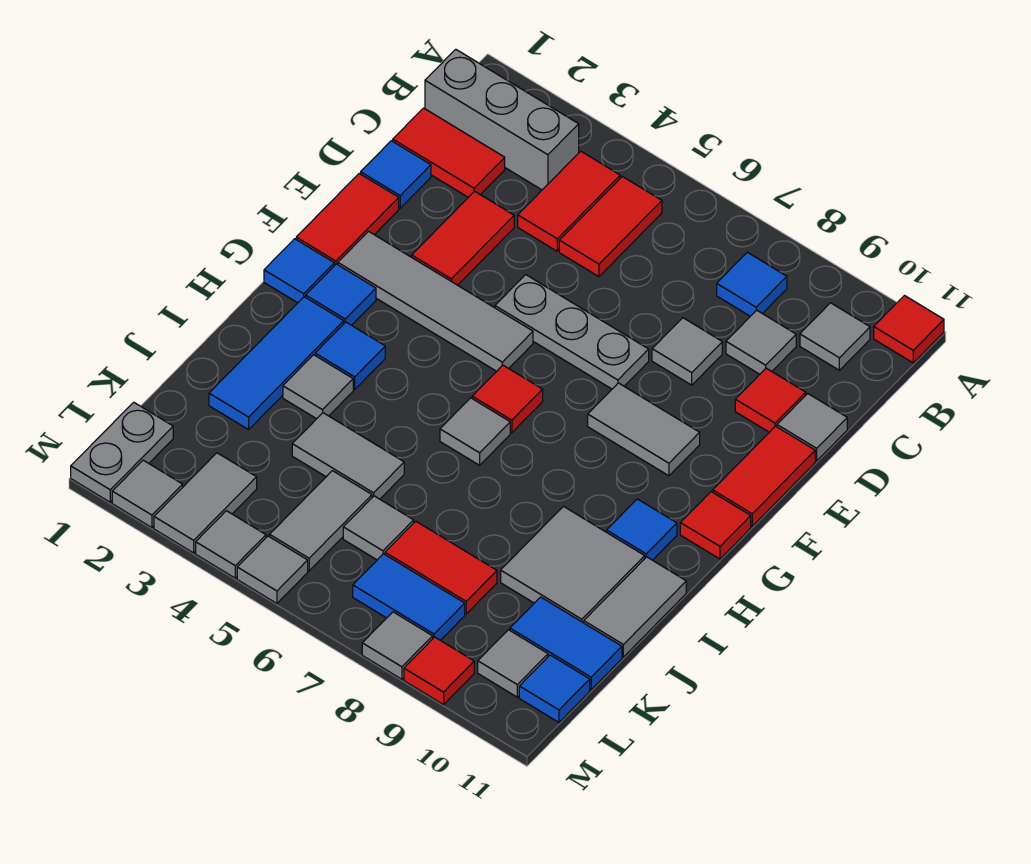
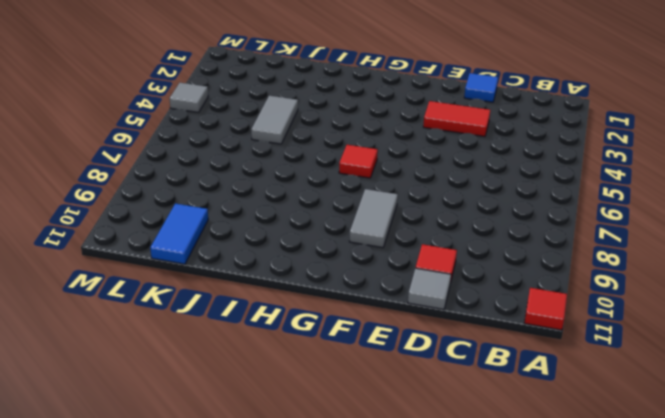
none -> grey brick B1:B3 level 1
none -> red tile B4:C4 level 1
none -> red tile B5:C5 level 1
none -> blue tile B8 level 1

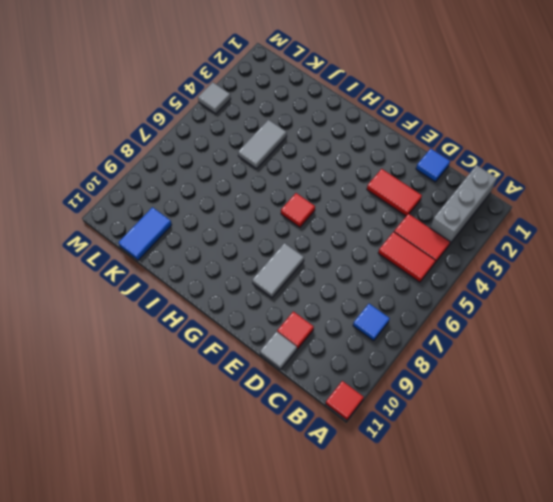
none -> grey tile B10 level 1
none -> red tile C1:C2 level 1
none -> grey tile C9 level 1
none -> grey tile D8 level 1

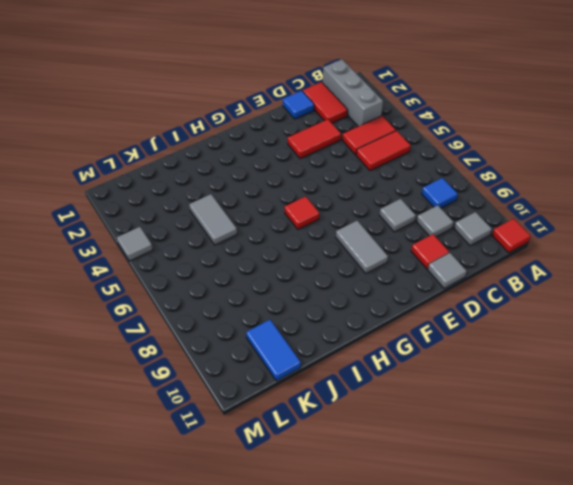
none -> red tile E1:F1 level 1
none -> grey plate E5:E7 level 1
none -> red tile E11:F11 level 1
none -> grey tile F2:F5 level 1

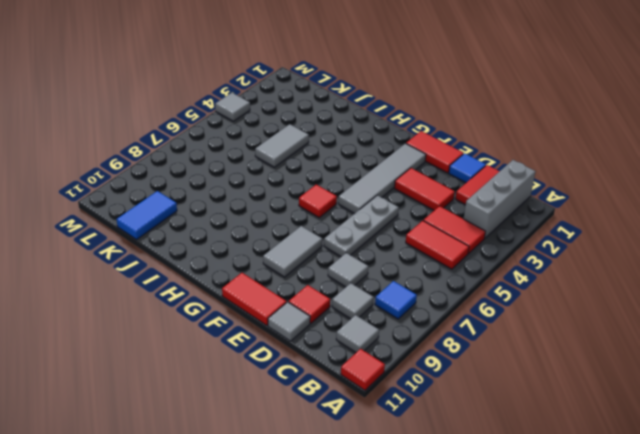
none -> blue tile G1 level 1
none -> blue tile G2 level 1
none -> red tile G11 level 1
none -> blue tile H2:J2 level 1

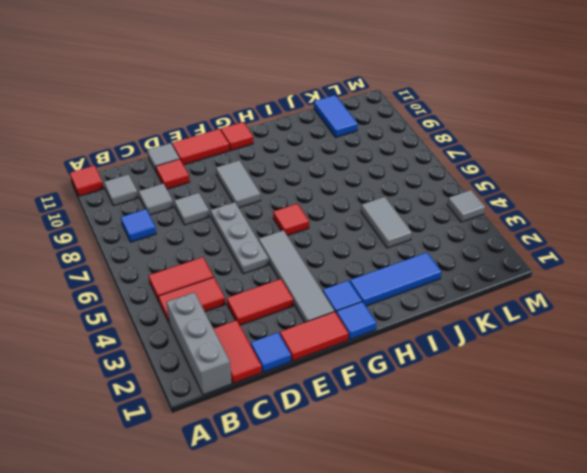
none -> blue tile H3 level 1
none -> grey tile H6 level 1
none -> blue tile H10 level 1
none -> grey tile I3 level 1

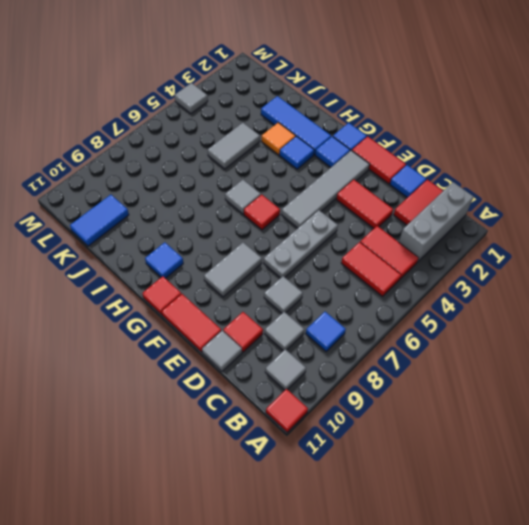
orange tile I3 level 1 -> grey tile I3 level 1
none -> grey tile I9:J10 level 1
none -> grey tile I11:J11 level 1
none -> grey tile K5:L5 level 1
none -> grey tile K6 level 1

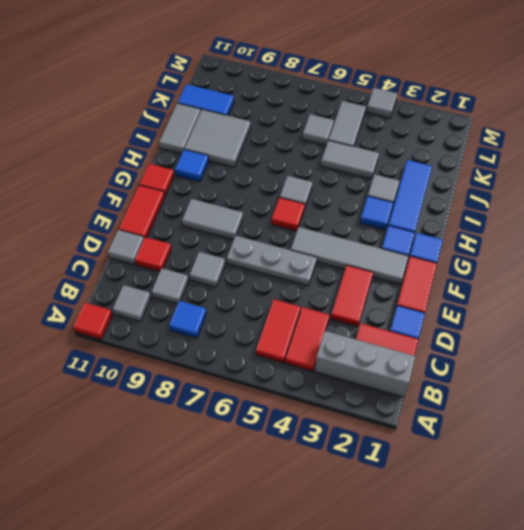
none -> red tile K7:K8 level 1
none -> grey plate L1:M1 level 1
none -> grey tile L3:M3 level 1
none -> blue tile L7:L8 level 1

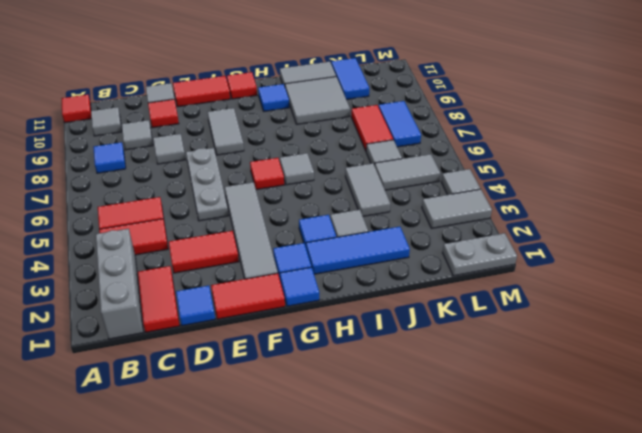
none -> grey tile L10 level 1
none -> blue tile L11 level 1
none -> grey tile M2 level 1
none -> grey tile M5 level 1

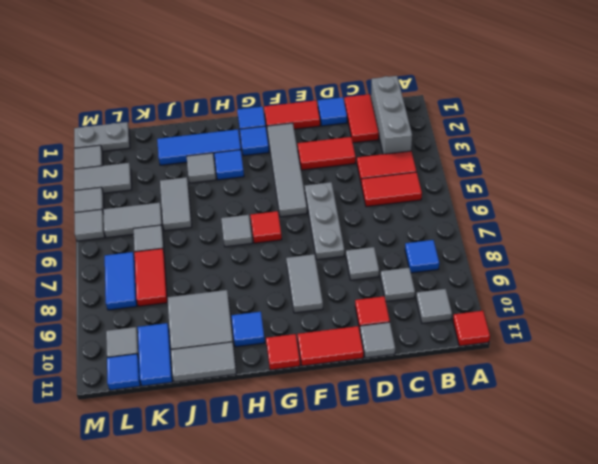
none -> grey tile M8 level 1
none -> red tile M9 level 1

